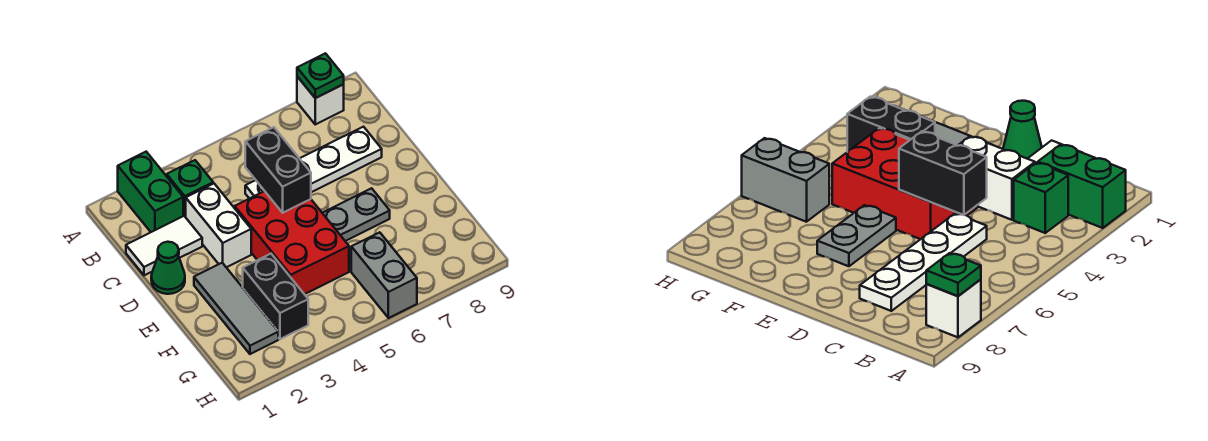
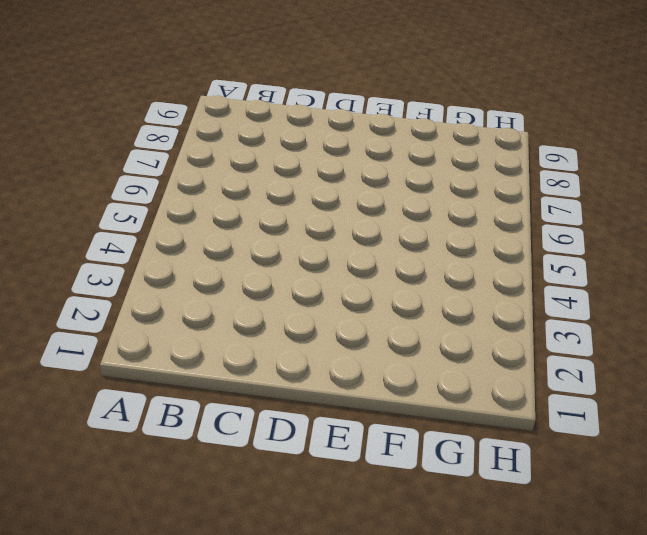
none -> green brick A2:B2 level 1
none -> white brick A8 level 1
none -> green brick B3 level 1

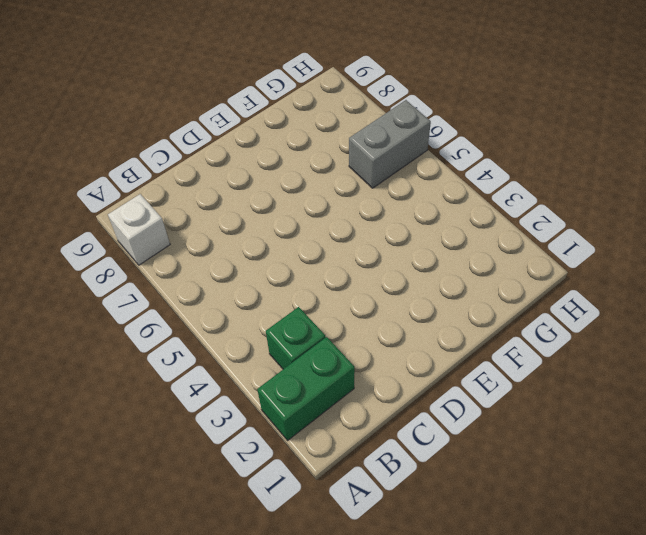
none -> white tile C1:C2 level 1
none -> white brick C3:D3 level 1
none -> white plate C5:C8 level 1

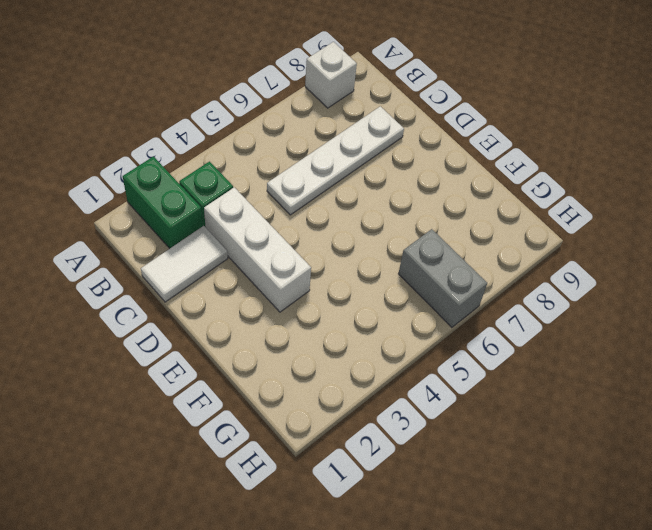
white brick C3:E3 level 1 -> white brick C3:D3 level 1
none -> green cone D1 level 1
none -> red brick D4:F5 level 1
none -> grey tile E2:G2 level 1

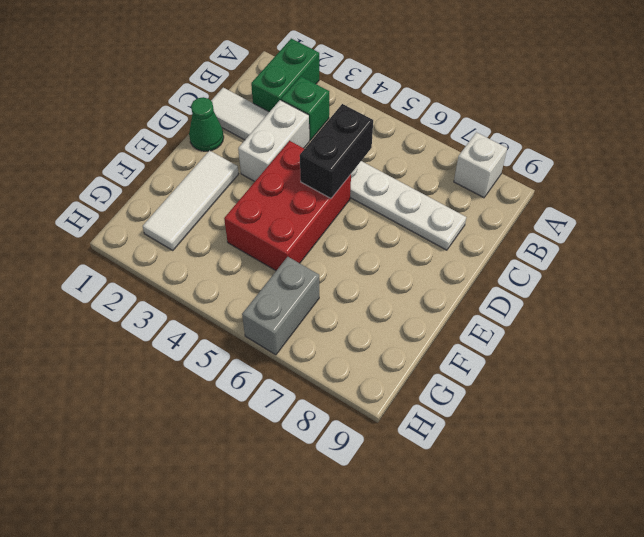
white tile E2:G2 level 1 -> grey tile E2:G2 level 1
none -> grey plate E6:E7 level 1
none -> black brick F3:G3 level 1
none -> green plate A8 level 2

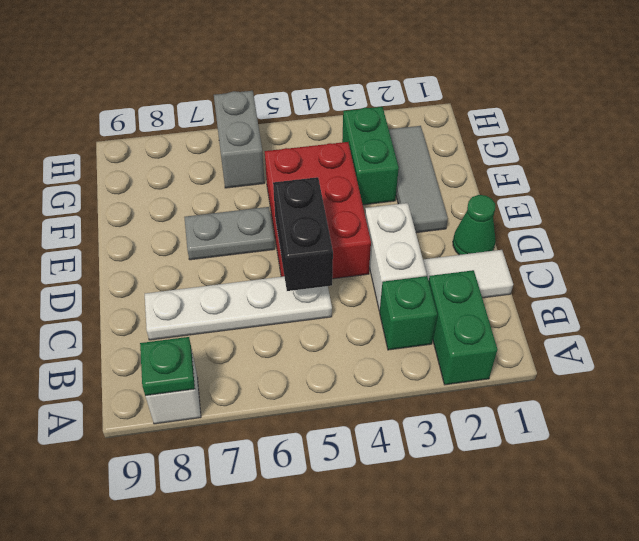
green brick F3:G3 level 1 -> black brick F3:G3 level 1

